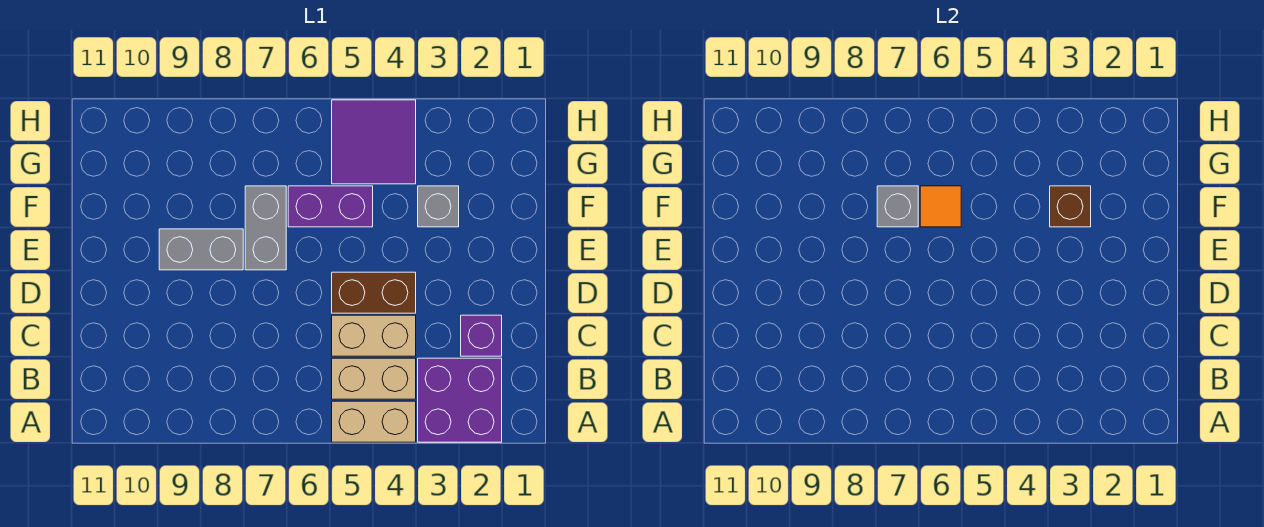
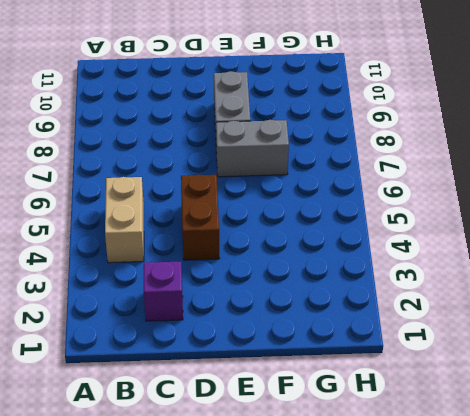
none -> purple brick A2:B3 level 1
none -> tan brick A4:A5 level 1
none -> tan brick C4:C5 level 1

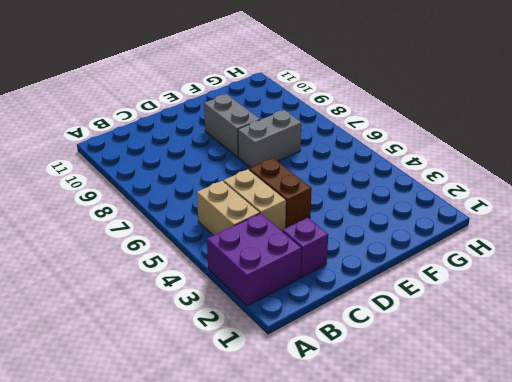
none -> tan brick A4:A5 level 1
none -> grey brick F3 level 1
none -> purple brick F5:F6 level 1

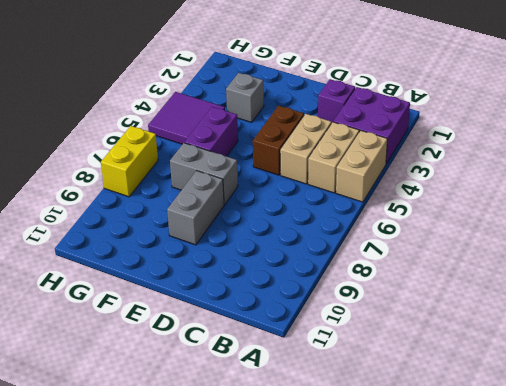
yellow brick H7:H8 level 1 -> none
none -> brown brick F3 level 2
none -> orange tile F6 level 2
none -> grey brick F7 level 2

